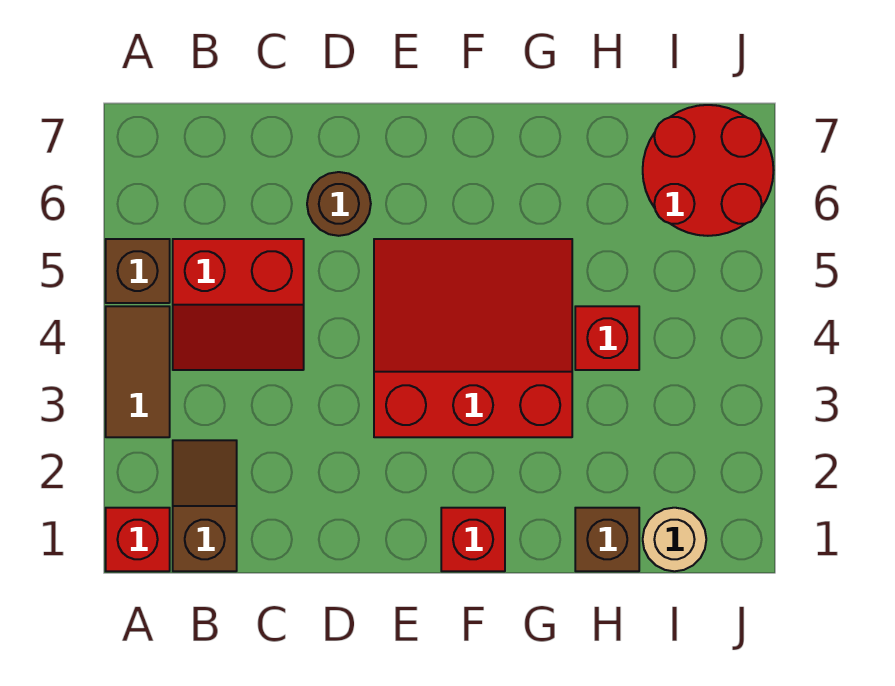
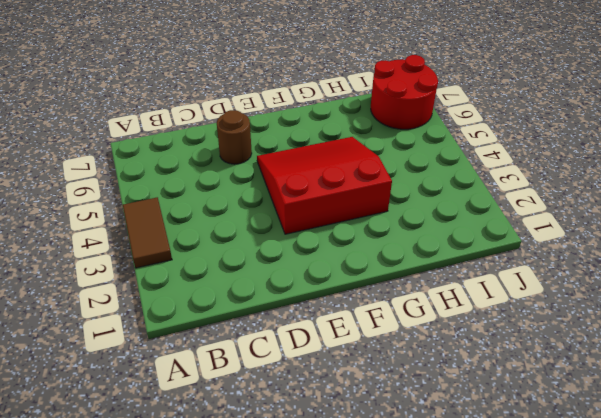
none -> red brick A1 level 1
none -> brown brick A5 level 1
none -> brown slope B1:B2 level 1 top 1

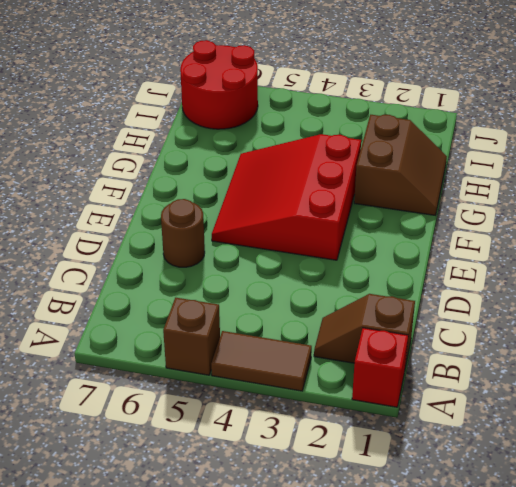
brown slope G1:H2 level 1 top 2 -> brown brick H1 level 1
none -> red slope B4:C5 level 1 top 5
none -> red brick F1 level 1
none -> red brick H4 level 1

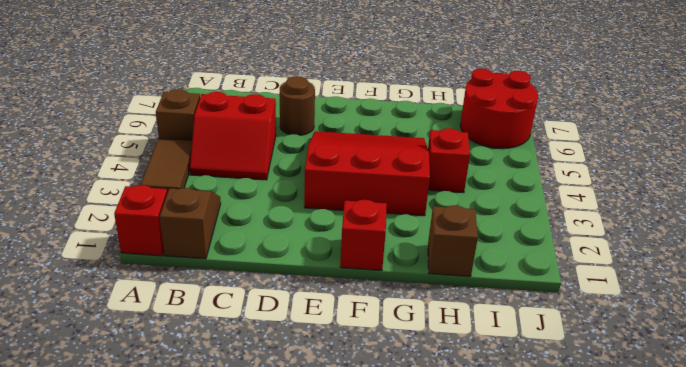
none -> tan round brick I1 level 1

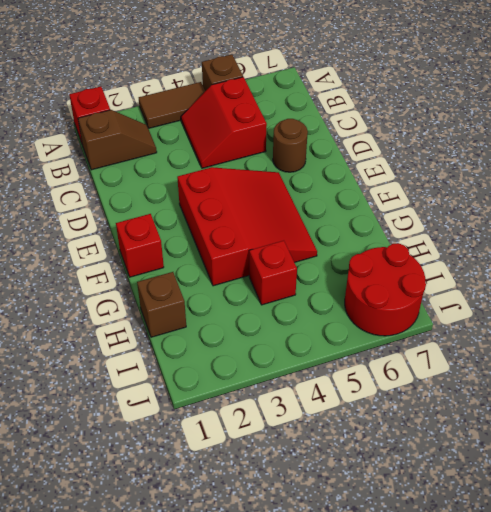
none -> tan round brick I1 level 1

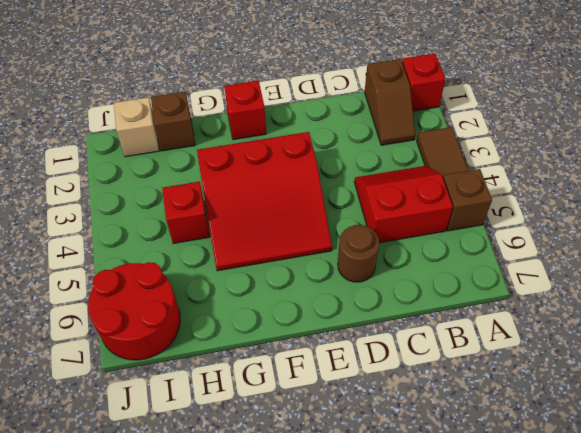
tan brick I1 level 1 -> tan round brick I1 level 1

